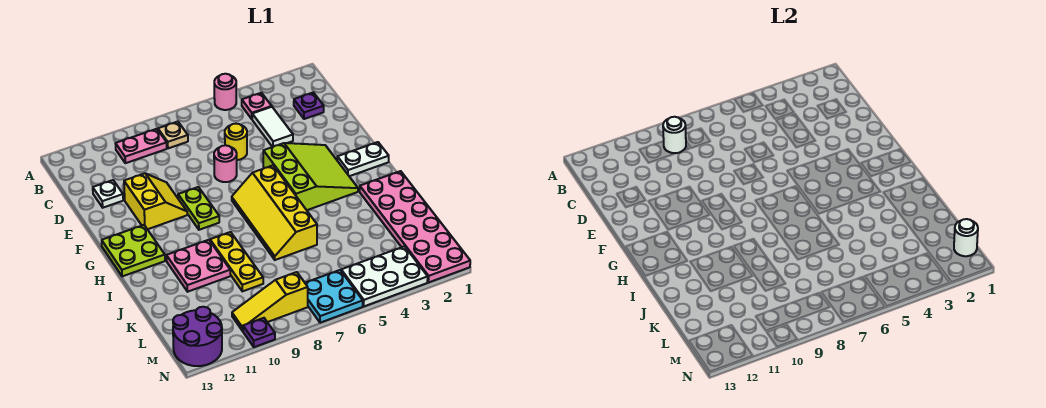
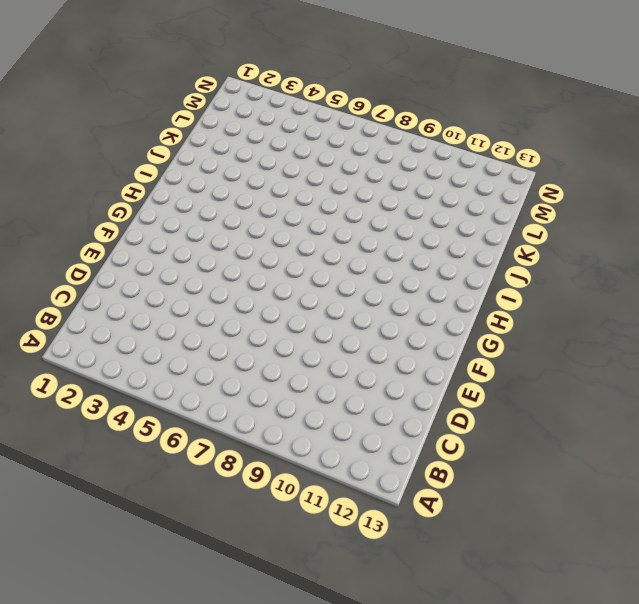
none -> pink round brick A5 level 1
none -> pink plate B4 level 1
none -> tan plate B8 level 1

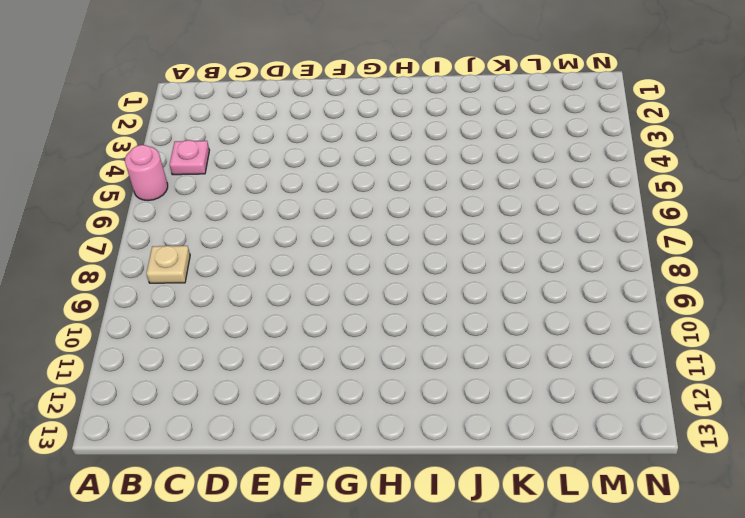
none -> pink plate B9:B10 level 1
none -> purple plate C2 level 1
none -> white tile C4:D4 level 1

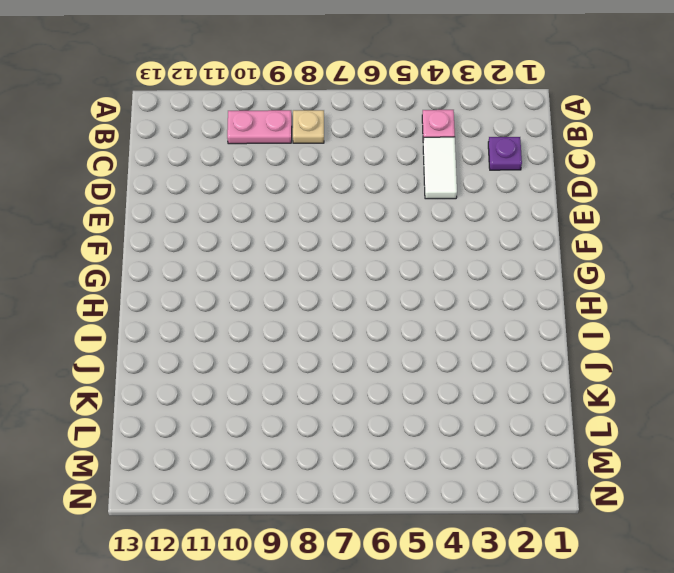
none -> pink round brick A5 level 1
none -> yellow round brick D6 level 1
none -> white plate D12 level 1

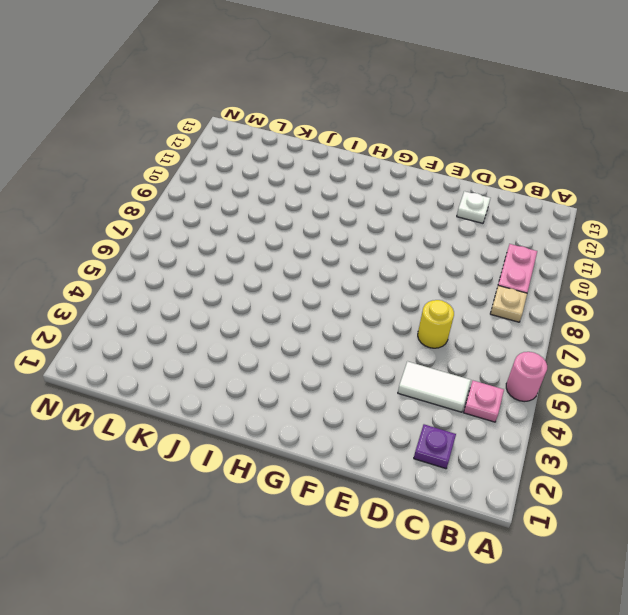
none -> pink round brick E7 level 1
none -> yellow slope E10:F11 level 1 top 11
none -> lime slope F3:H5 level 1 top 5

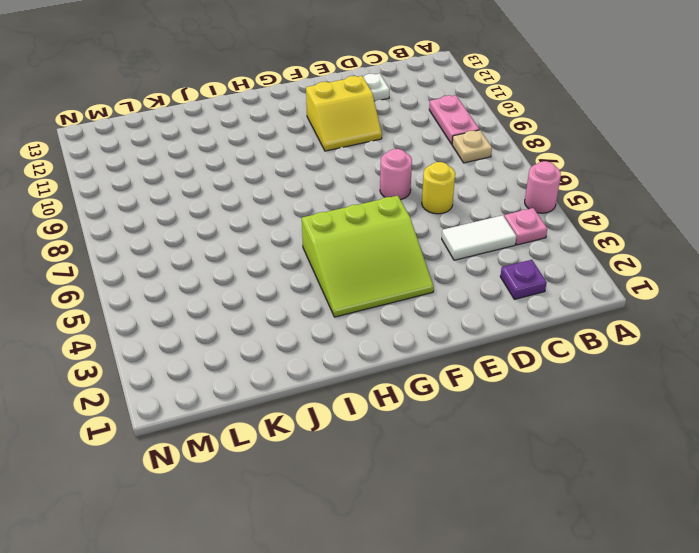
none -> lime plate F9:G9 level 1
none -> white plate G1:G2 level 1
none -> yellow slope G6:J7 level 1 top 6

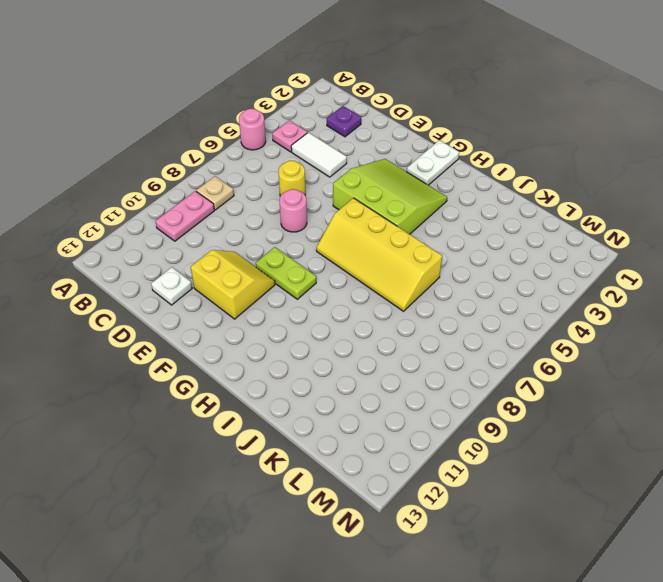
none -> lime plate G12:H13 level 1
none -> pink plate I1:N2 level 1
none -> yellow plate I9:K9 level 1

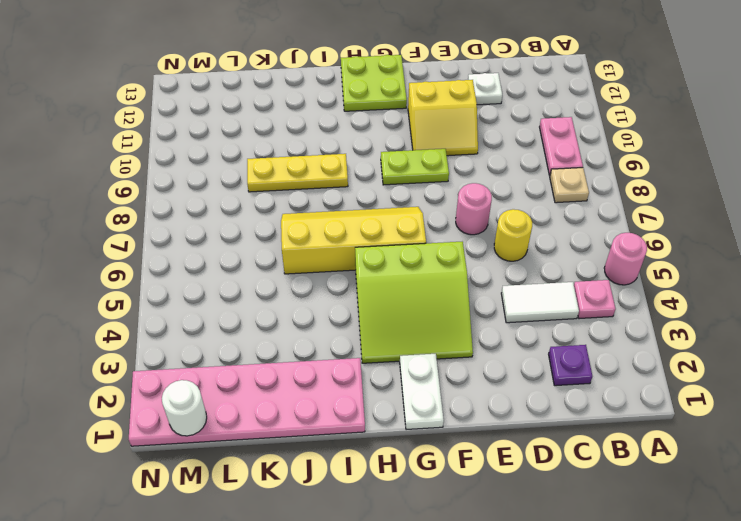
none -> pink plate I10:J11 level 1
none -> white plate M3:N5 level 1
none -> cyan plate M6:N7 level 1

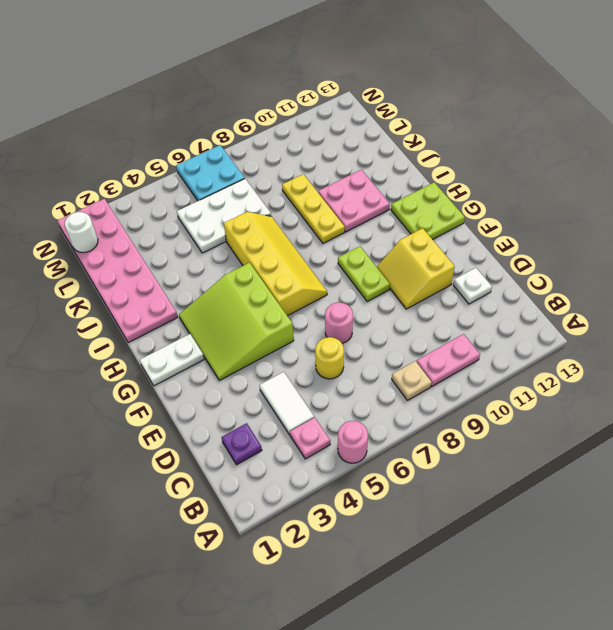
white plate K5:L7 level 1 -> white plate M3:N5 level 1
none -> yellow slope M8:M10 level 1 top 8
none -> purple round brick M12:N13 level 1
none -> purple plate N10 level 1

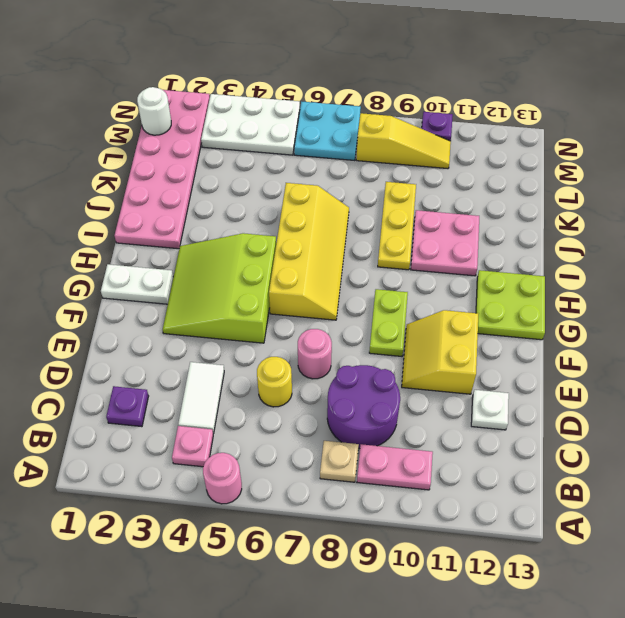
purple round brick C8:D9 level 1 -> purple round brick M12:N13 level 1
none -> white round brick B9 level 2

